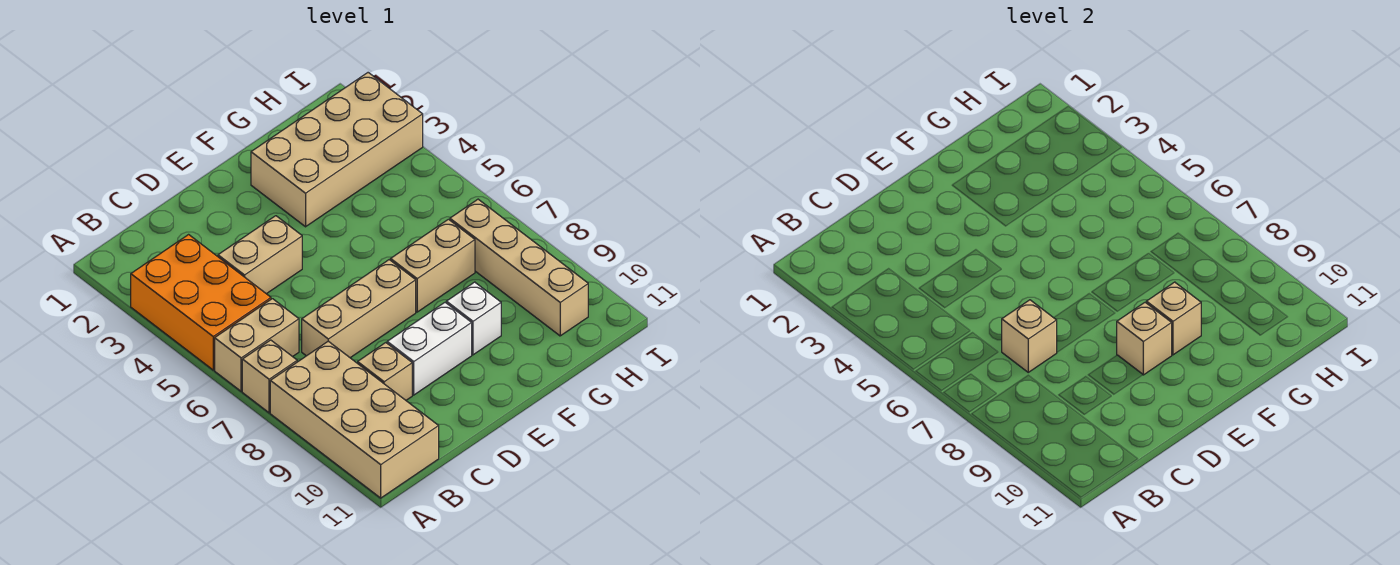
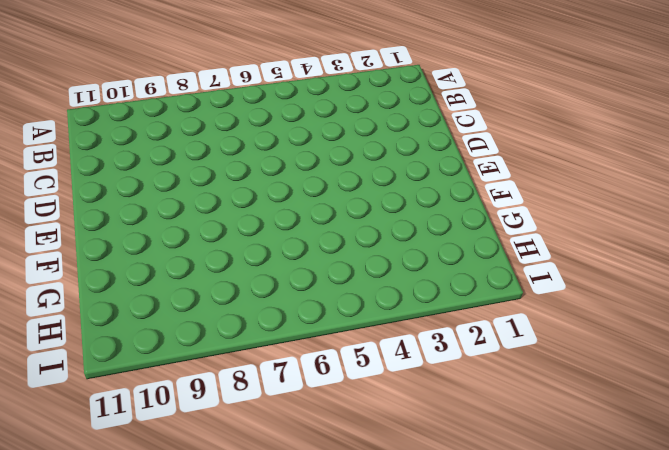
none -> orange brick A3:B5 level 1
none -> tan brick A6:B6 level 1
none -> tan brick A7 level 1

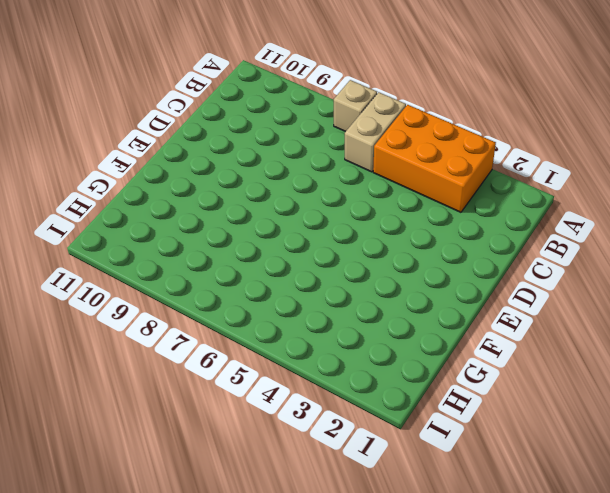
none -> tan brick A8:B11 level 1
none -> tan brick C4:D4 level 1
none -> tan brick C7:E7 level 1

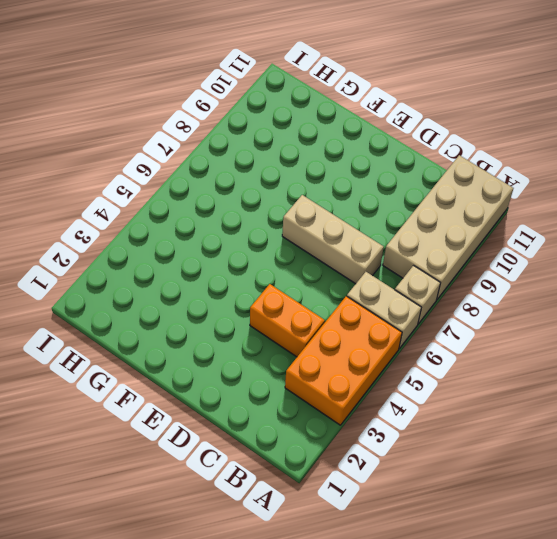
orange brick C4:D4 level 1 -> tan brick C4:D4 level 1
none -> tan brick C9 level 1
none -> white brick D9:E9 level 1
none -> tan brick F2:I3 level 1

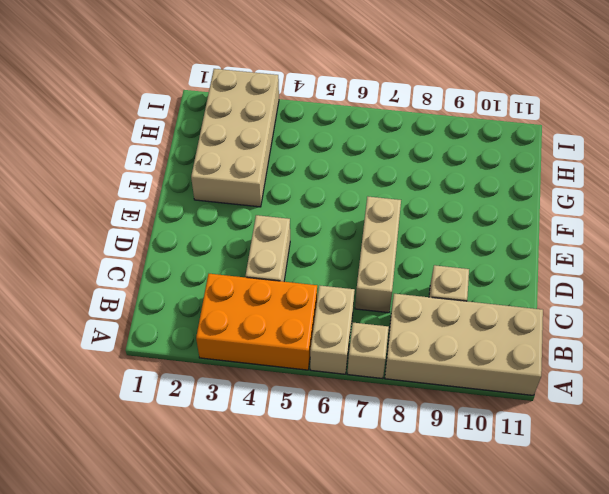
none -> white brick D9:E9 level 1
none -> tan brick F7:G7 level 1
none -> white brick F9 level 1

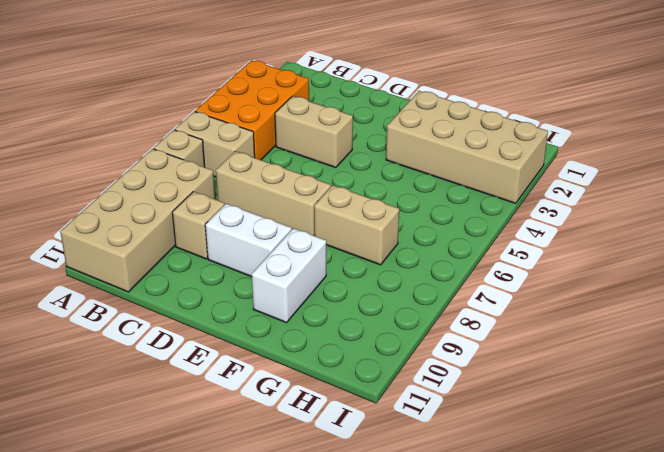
white brick F9:F10 level 1 -> white brick F9 level 1
none -> tan brick H7:H10 level 1
none -> tan brick C7 level 2
none -> tan brick E9 level 2

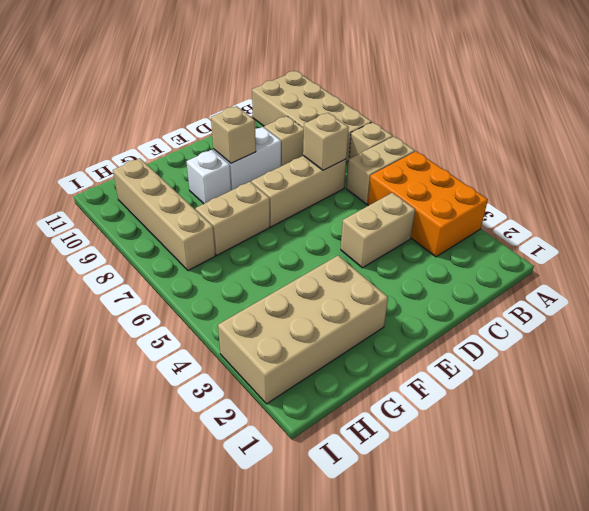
none -> tan brick F9 level 2

